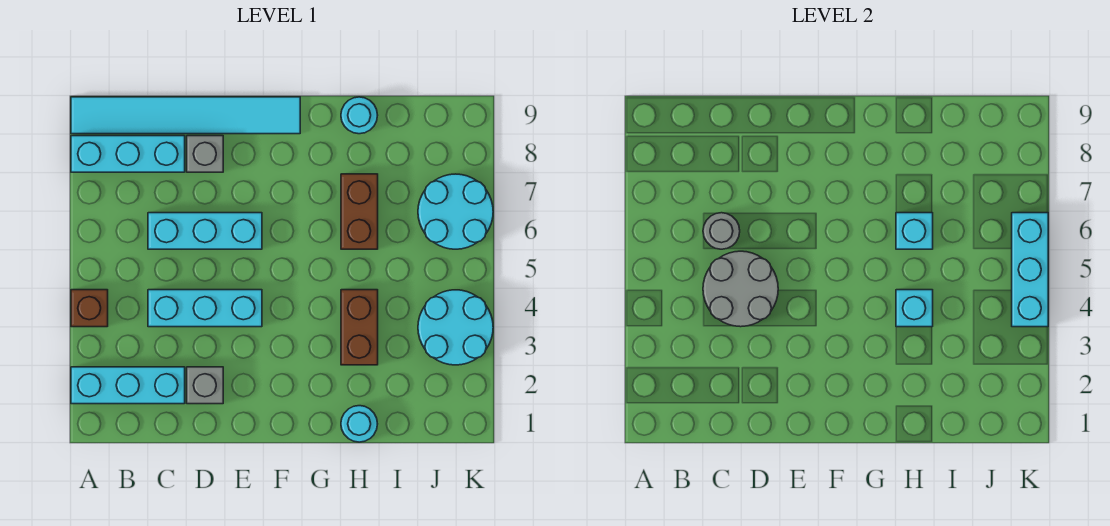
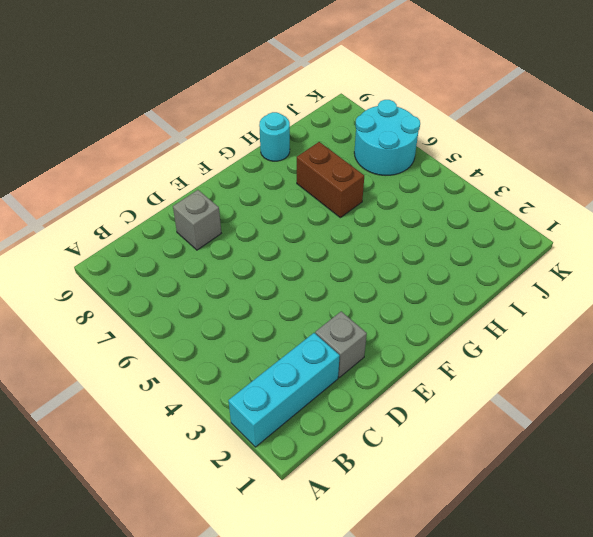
none -> brown brick A4 level 1
none -> cyan brick A8:C8 level 1
none -> cyan tile A9:F9 level 1

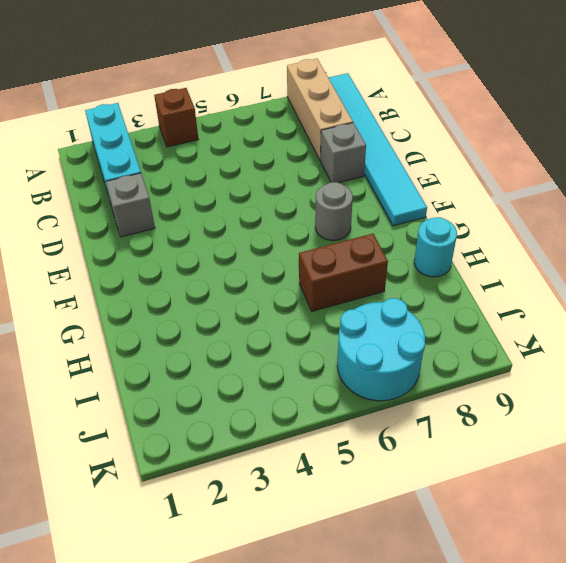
tan brick A8:C8 level 1 -> cyan brick A8:C8 level 1
grey round brick F7 level 1 -> grey round brick C6 level 2
none -> cyan brick C4:E4 level 1
none -> cyan brick C6:E6 level 1
none -> cyan round brick H1 level 1

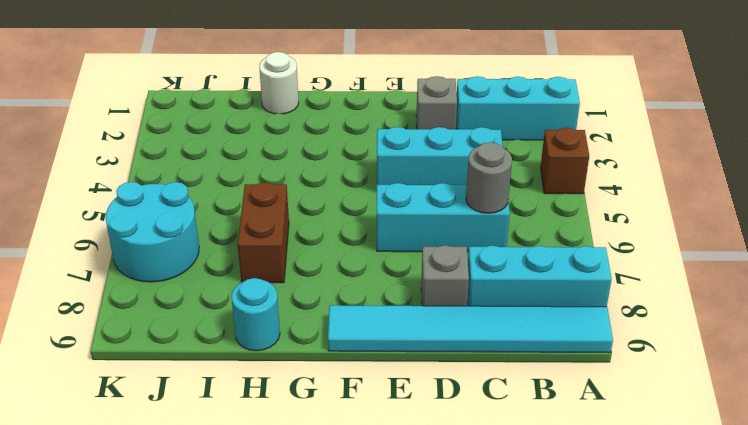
white round brick H1 level 1 -> cyan round brick H1 level 1
none -> brown brick H3:H4 level 1
none -> cyan round brick J3:K4 level 1
none -> grey round brick C4:D5 level 2

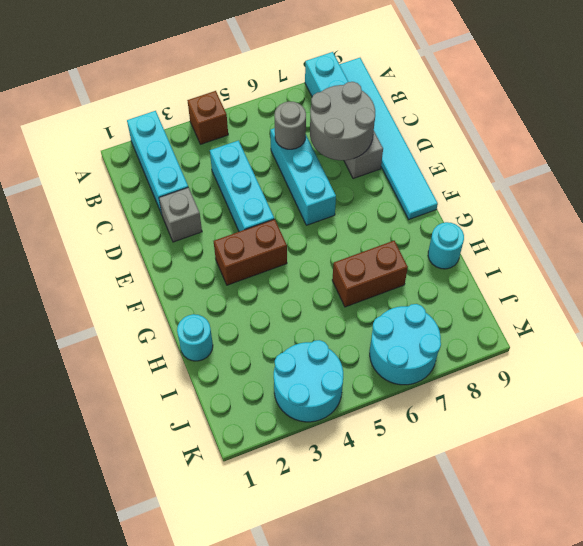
grey round brick C7:D8 level 2 -> grey round brick C4:D5 level 2
brown brick F3:F4 level 1 -> brown brick H3:H4 level 1
none -> cyan brick H4 level 2
none -> cyan brick H6 level 2
none -> cyan brick K4:K6 level 2

